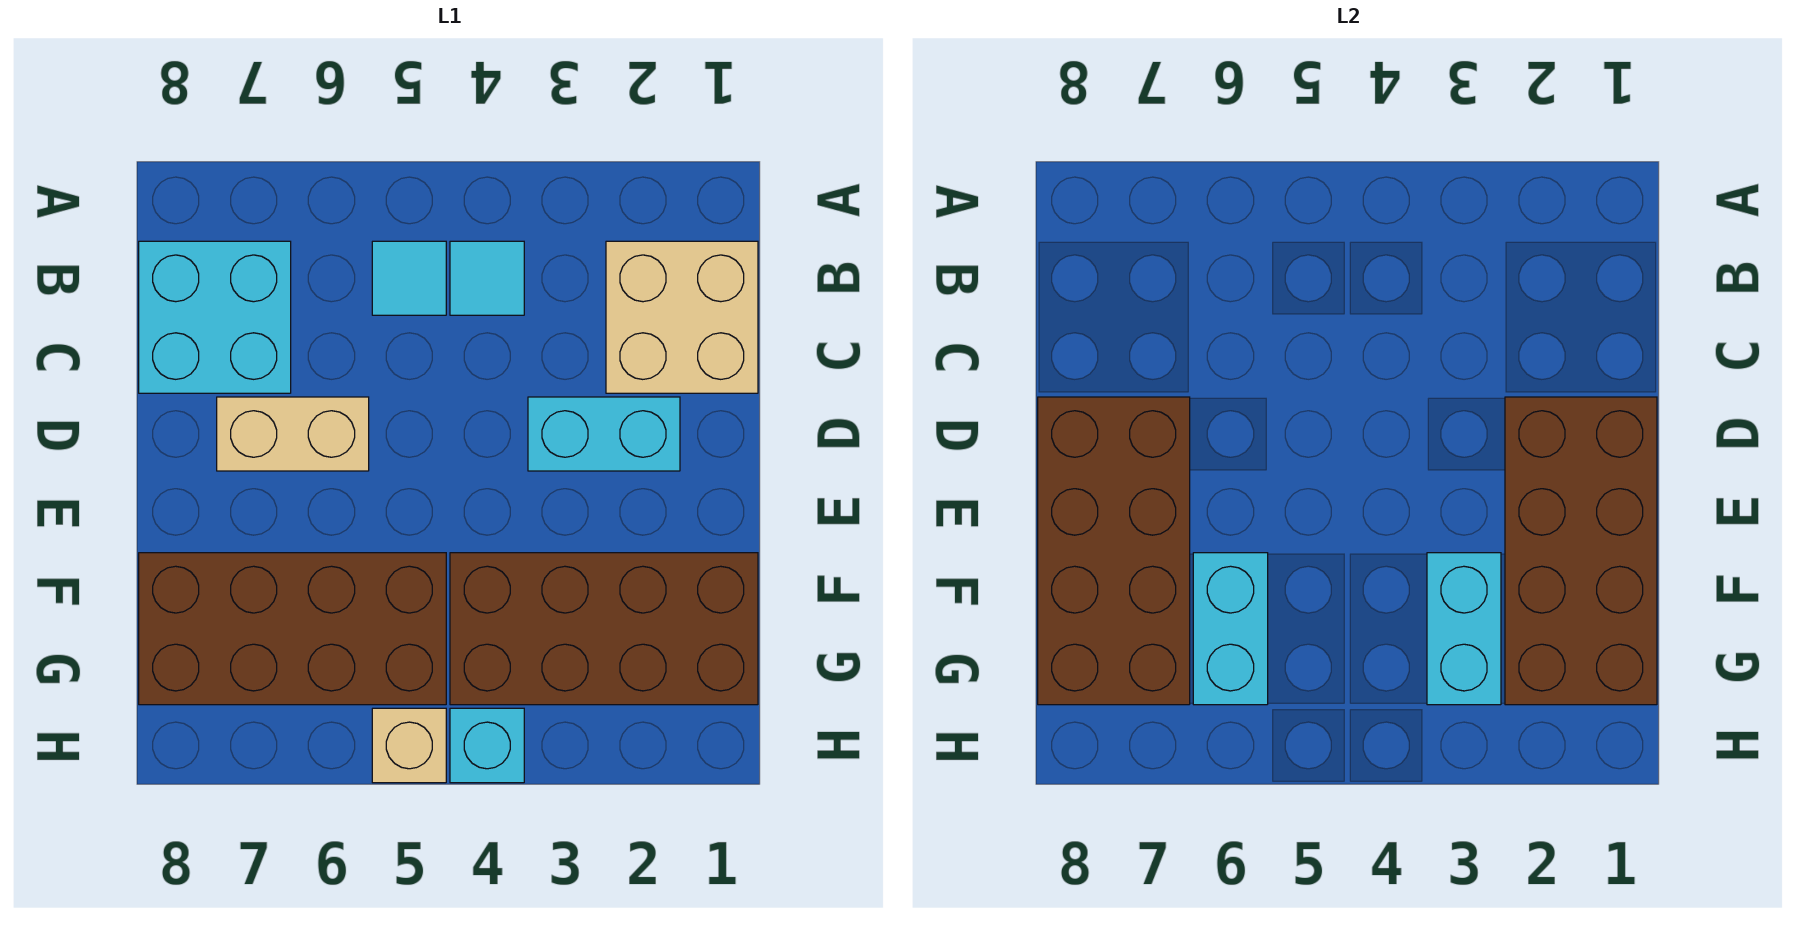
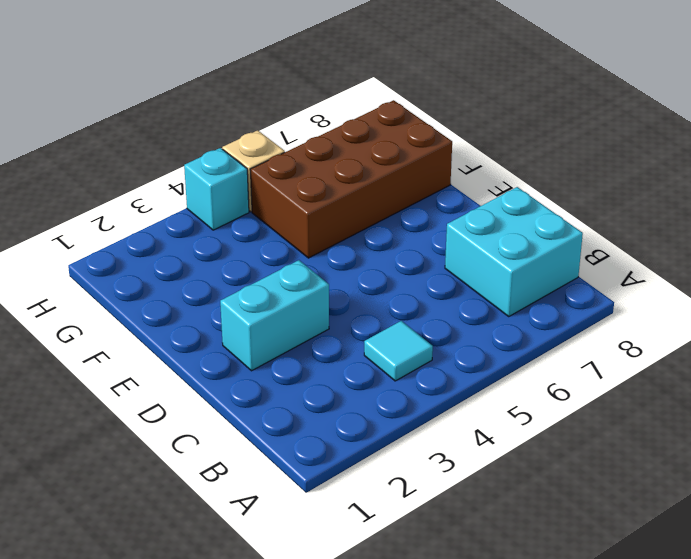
none -> tan brick B1:C2 level 1
none -> cyan tile B5 level 1
none -> tan brick D6:D7 level 1

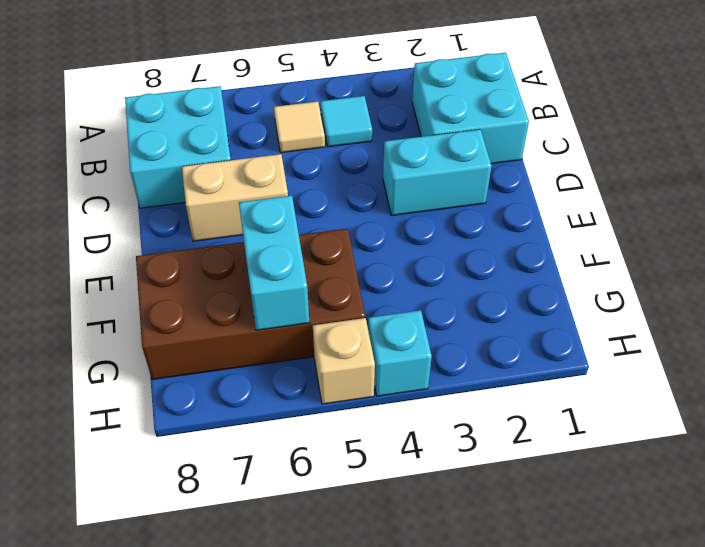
cyan brick B1:C2 level 1 -> tan brick B1:C2 level 1
tan tile B5 level 1 -> cyan tile B5 level 1
none -> brown brick F1:G4 level 1
none -> brown brick D1:G2 level 2
none -> brown brick D7:G8 level 2

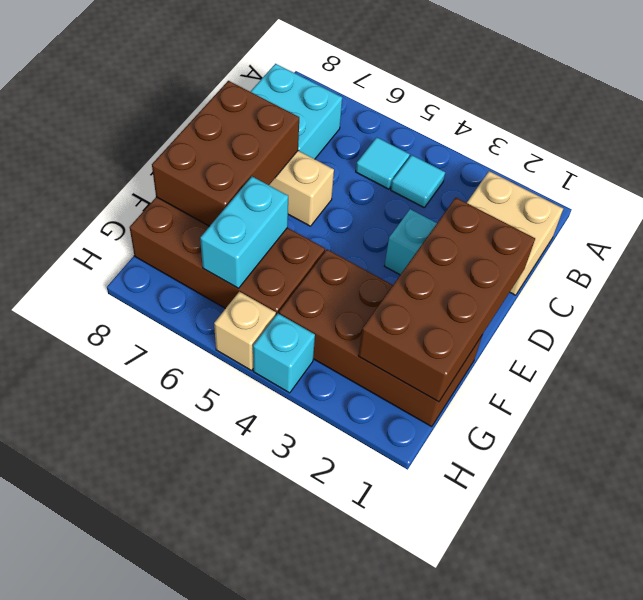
brown brick D7:F8 level 2 -> brown brick D7:G8 level 2
none -> cyan brick F3:G3 level 2

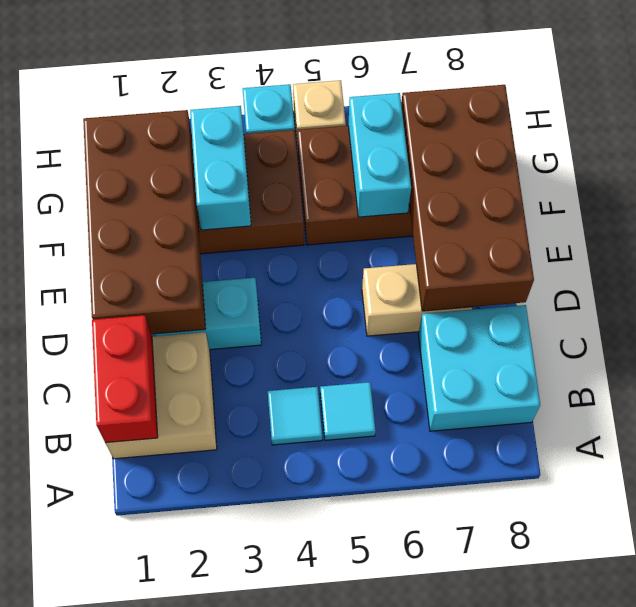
red brick B1:C1 level 2 -> none

